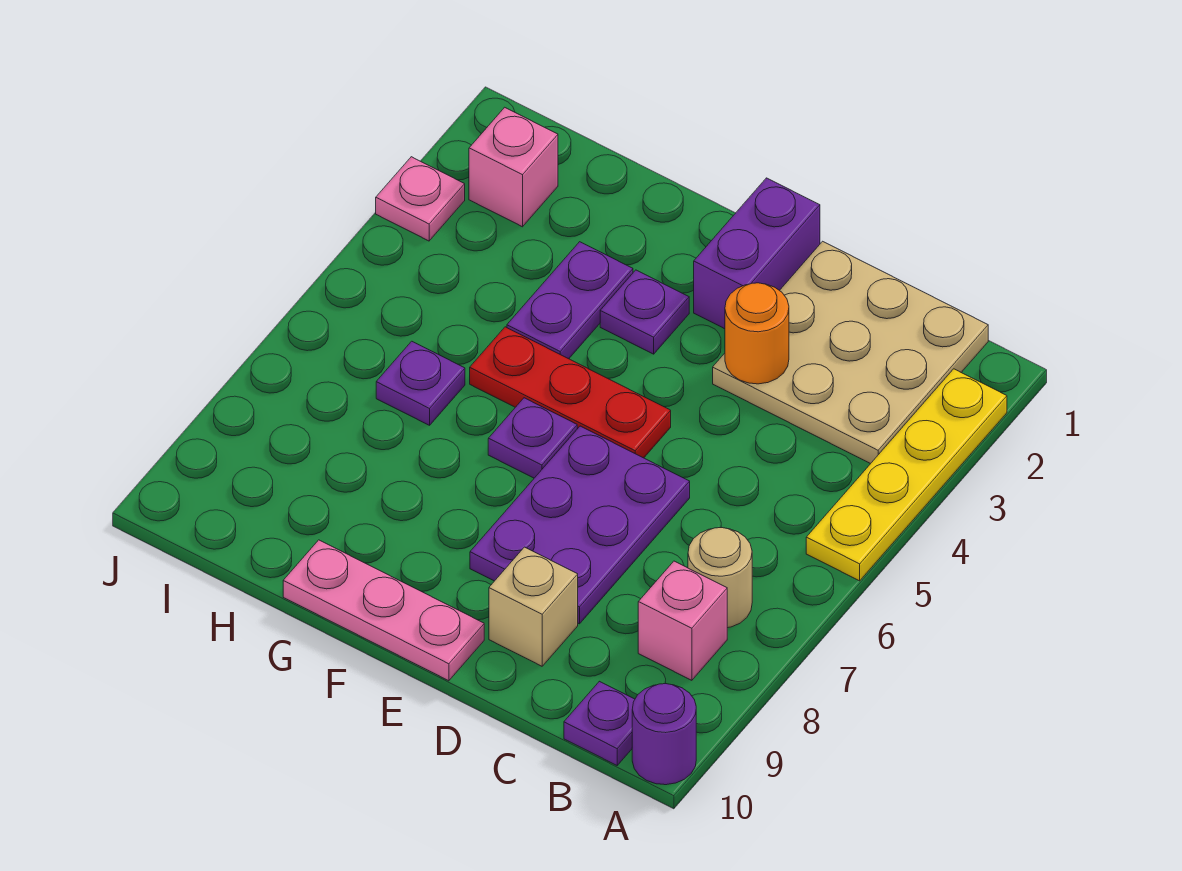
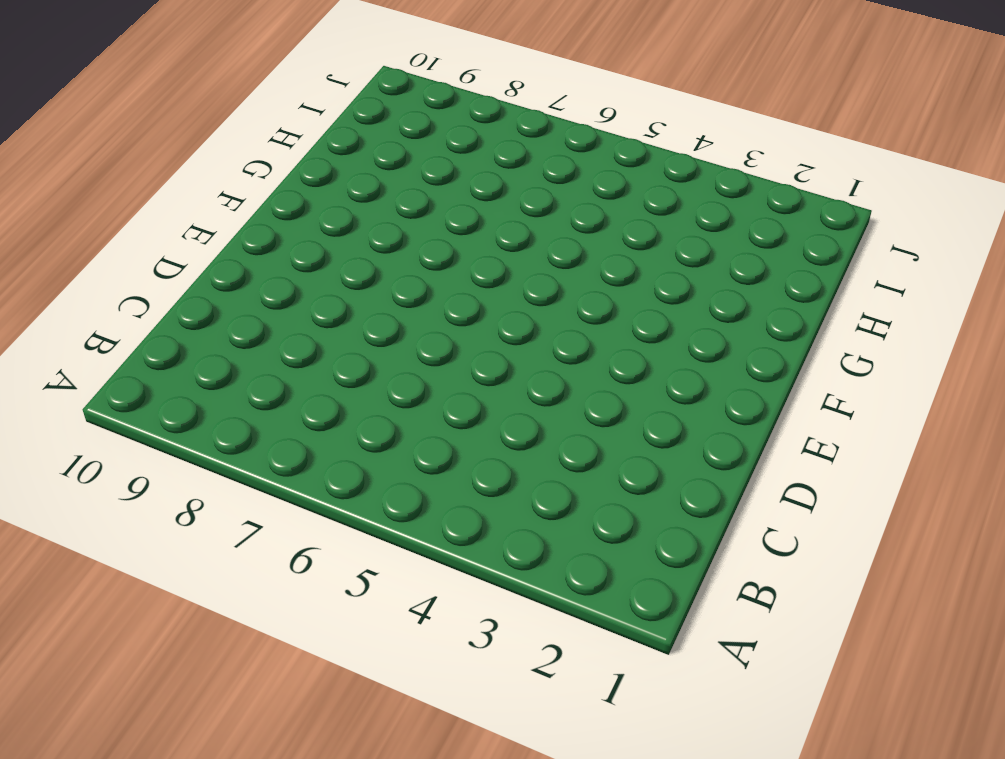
none -> yellow plate A2:A5 level 1
none -> purple round brick A10 level 1
none -> tan plate B1:D3 level 1

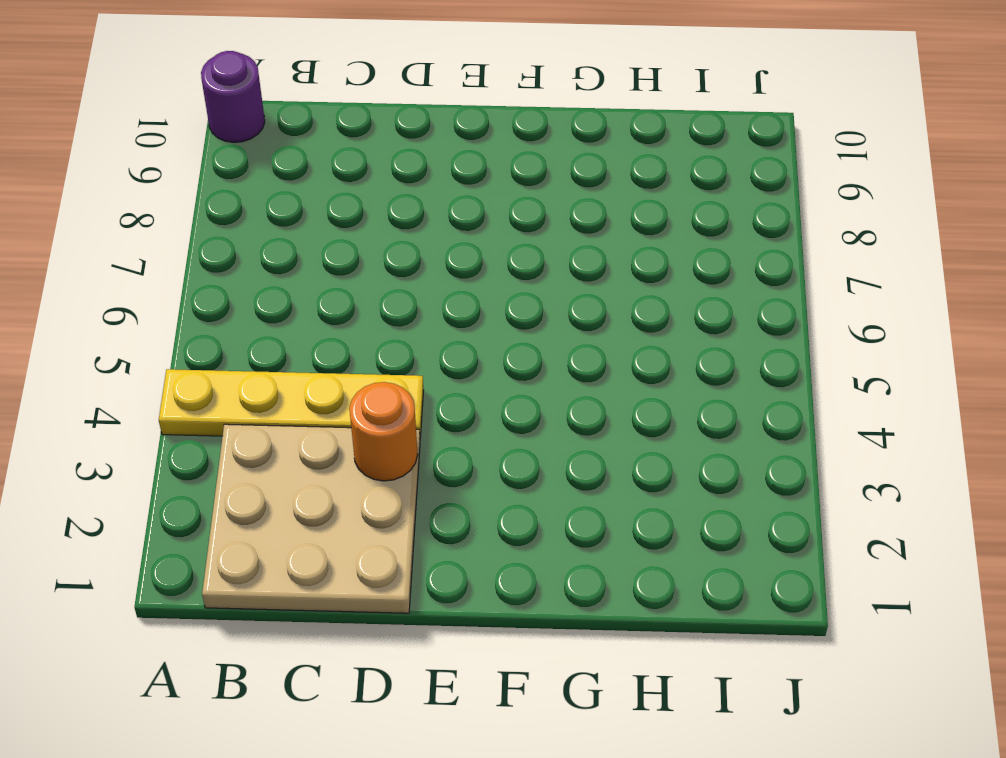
yellow plate A4:D4 level 1 -> yellow plate A2:A5 level 1
none -> tan round brick B7 level 1
none -> pink brick B8 level 1
none -> purple plate B10 level 1

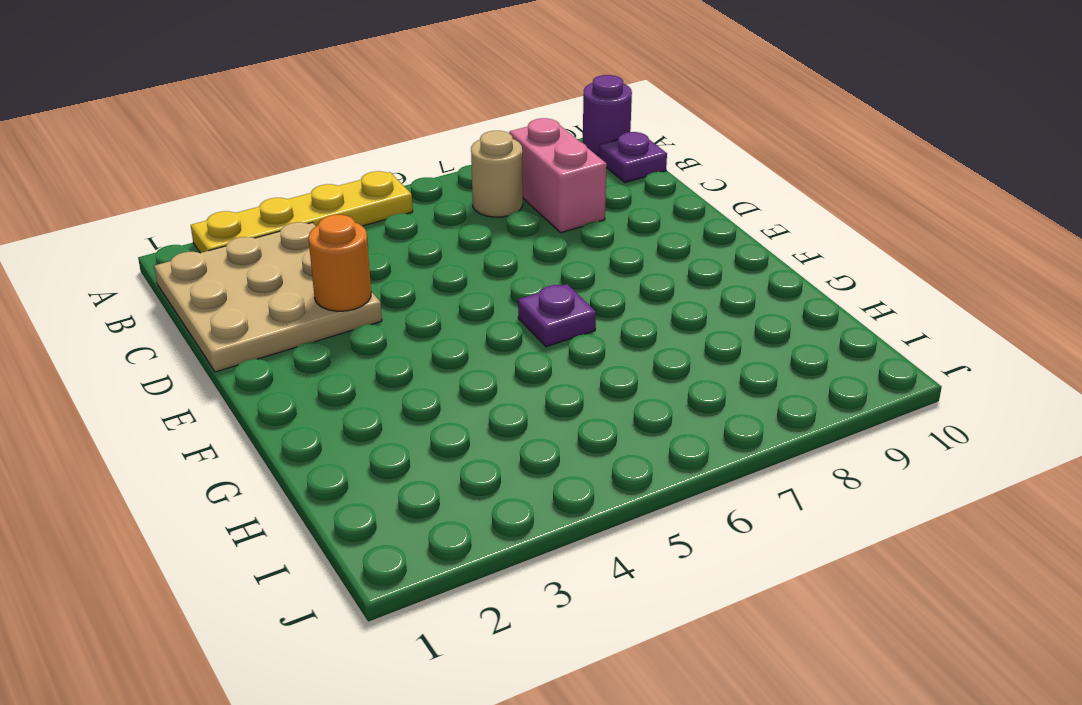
pink brick B8:C8 level 1 -> pink brick B8 level 1
none -> purple plate D6:E8 level 1
none -> tan brick D9 level 1
none -> purple brick E1:E2 level 1

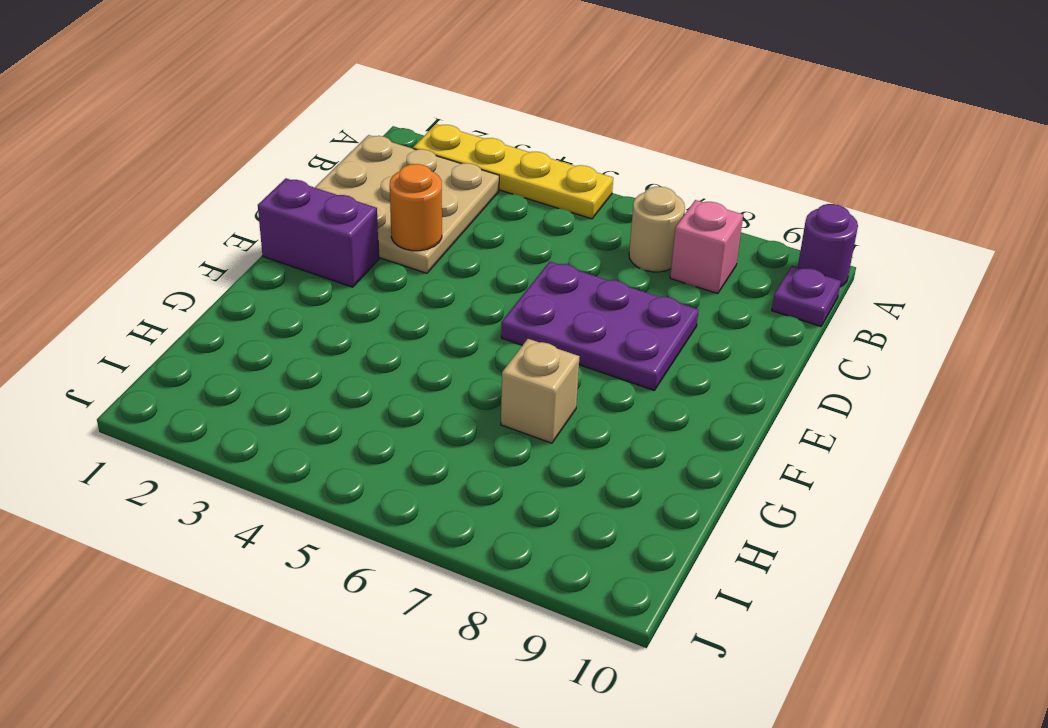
tan brick G7 level 1 -> tan brick D9 level 1
none -> red plate E5:G5 level 1
none -> pink plate E10:G10 level 1
none -> purple plate F3 level 1

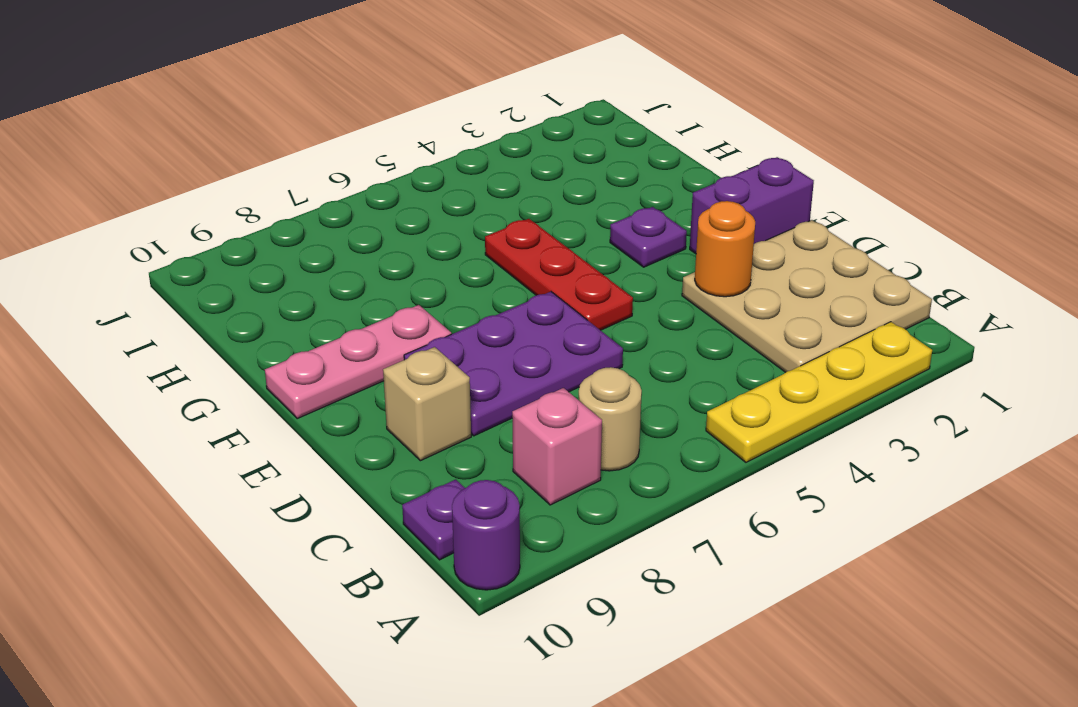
pink plate F8:F10 level 1 -> pink plate E10:G10 level 1
none -> purple plate F6 level 1
none -> purple plate G3:G4 level 1
none -> purple plate H6 level 1

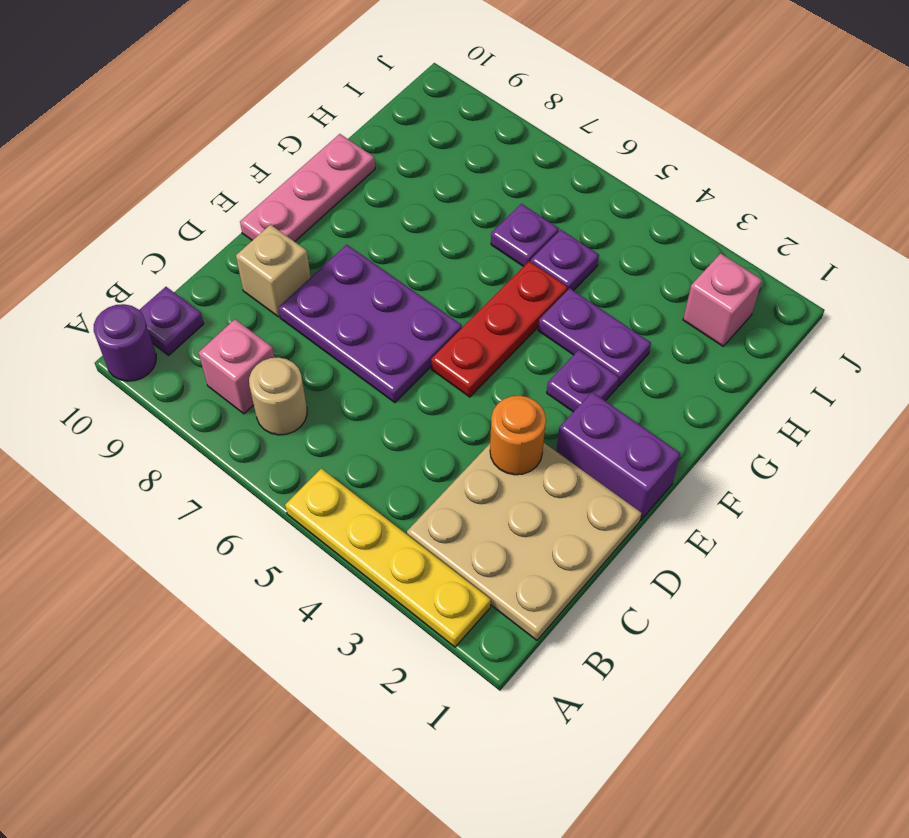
purple plate H5 level 1 -> purple plate F6 level 1
none -> pink plate J3 level 1

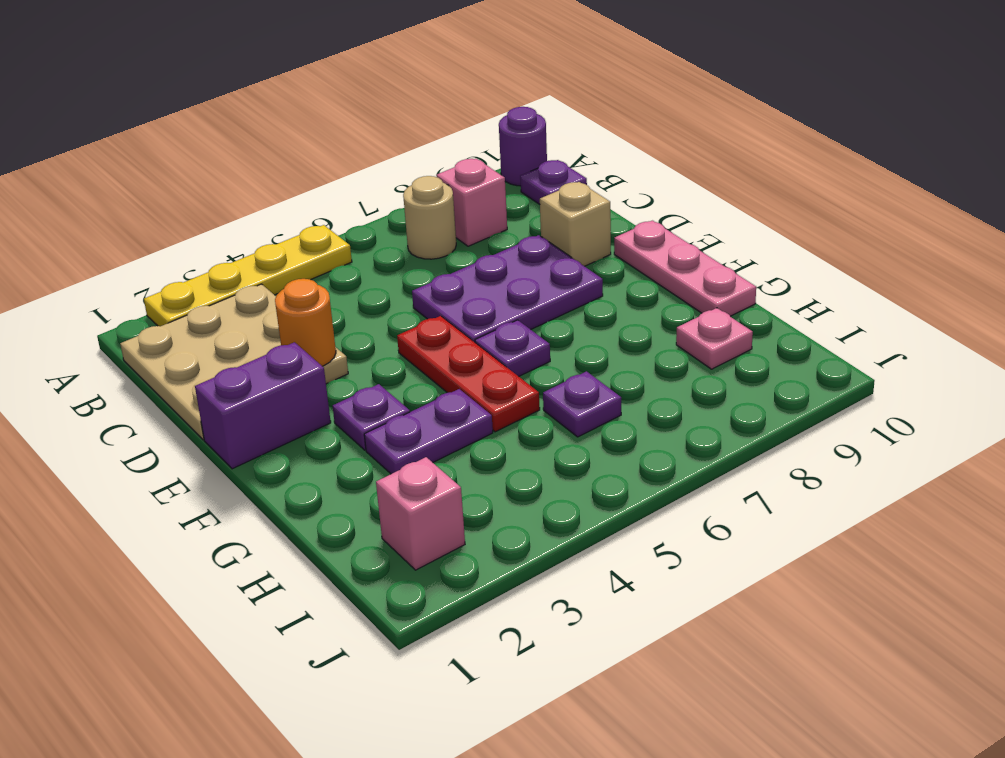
pink plate H9 level 1 -> pink plate J3 level 1

